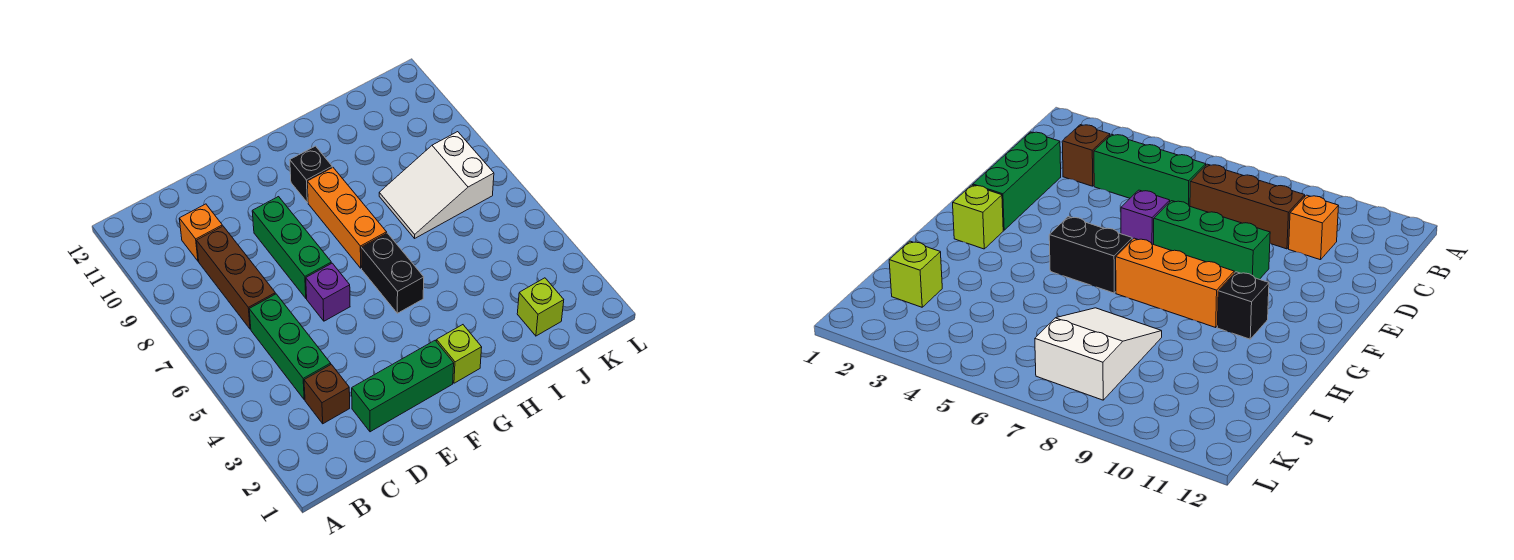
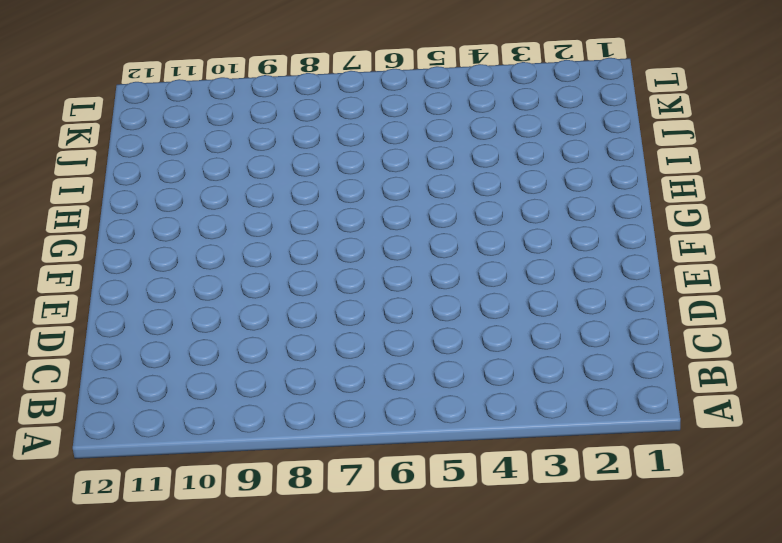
none -> brown brick C3 level 1
none -> green brick C4:C6 level 1
none -> brown brick C7:C9 level 1

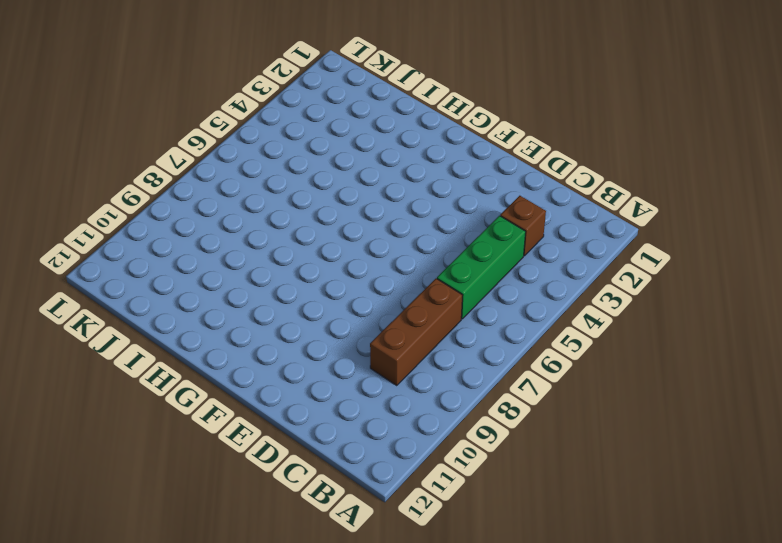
none -> orange brick C10 level 1
none -> green brick D2:F2 level 1
none -> purple brick E6 level 1

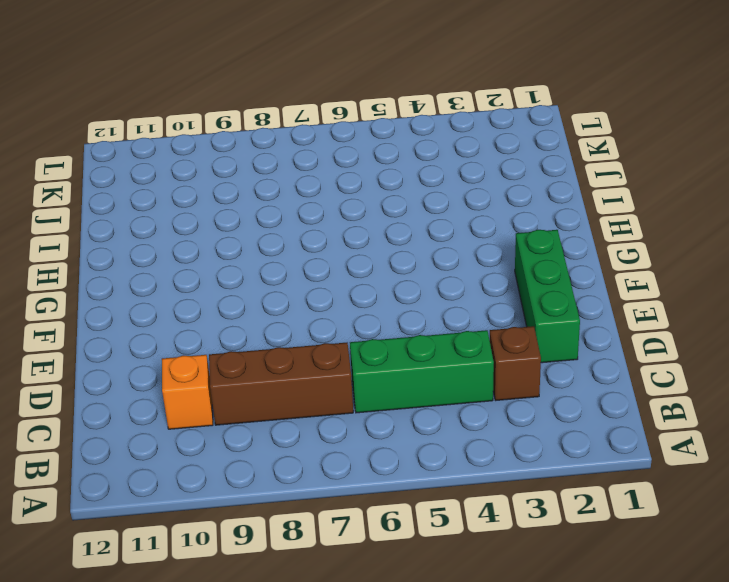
none -> purple brick E6 level 1
none -> green brick E7:E9 level 1
none -> lime brick G2 level 1

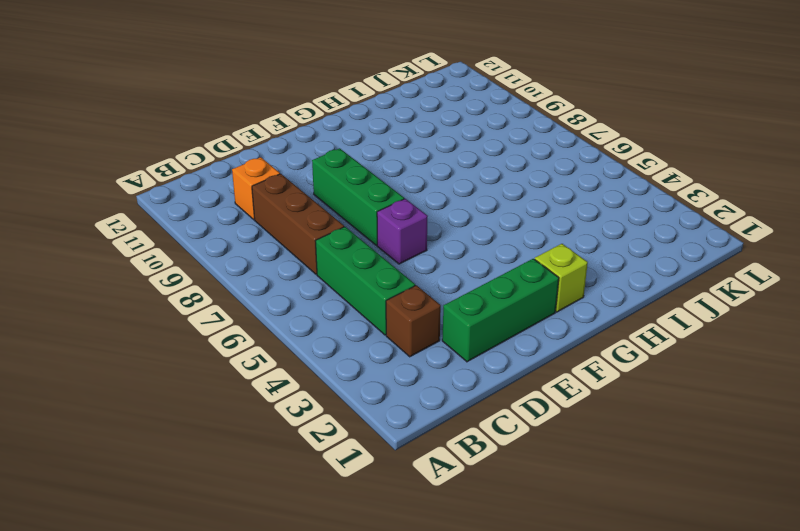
none -> black brick G5:G6 level 1
none -> orange brick G7:G9 level 1
none -> black brick G10 level 1

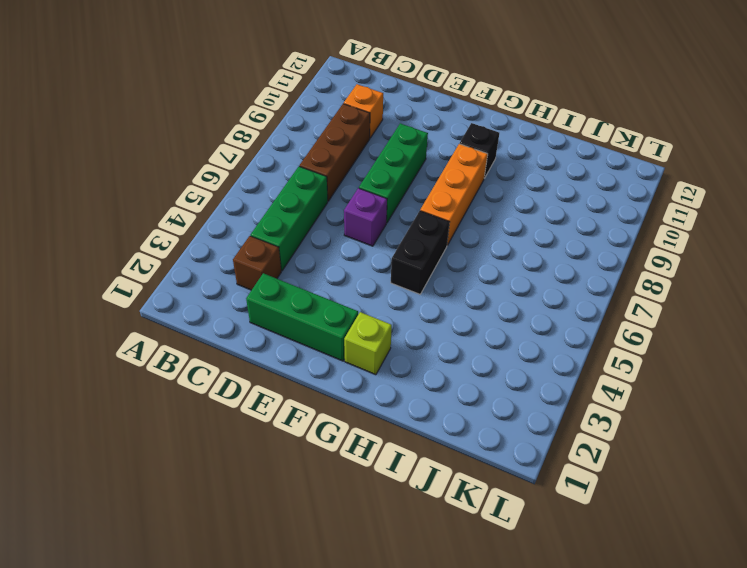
none -> white slope I7:K8 level 1 top K
none -> lime brick J2 level 1

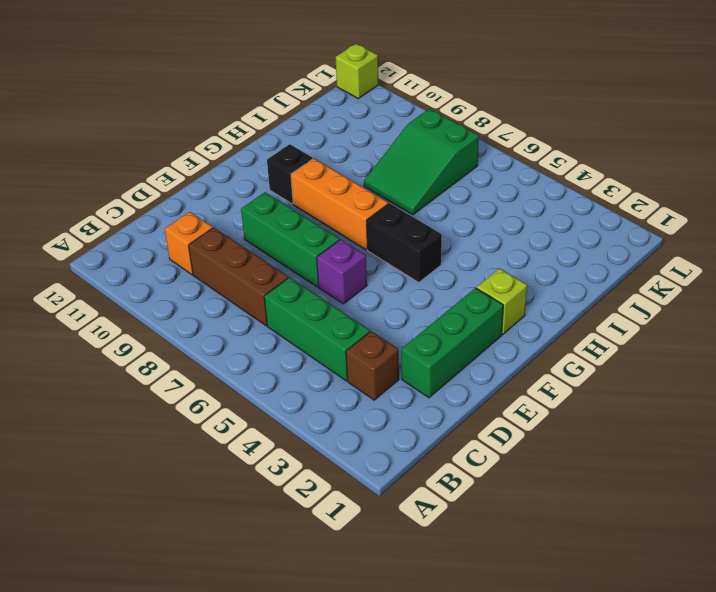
green slope I7:K8 level 1 top K -> white slope I7:K8 level 1 top K
lime brick L12 level 1 -> lime brick J2 level 1

